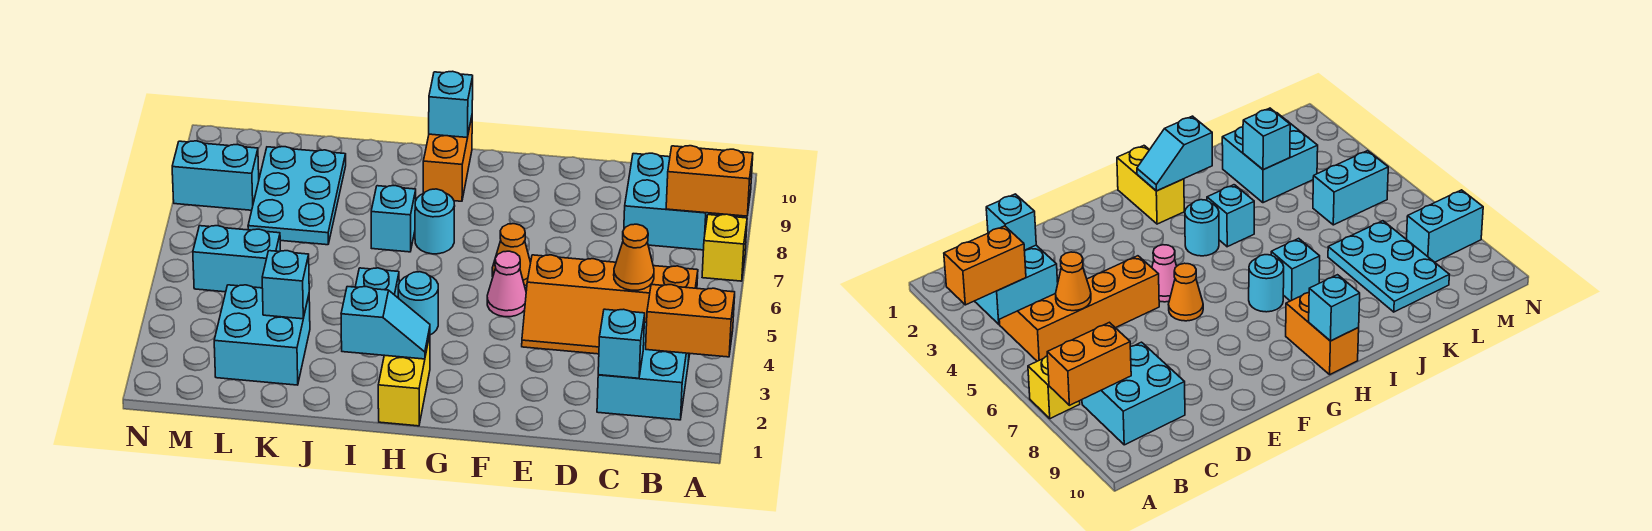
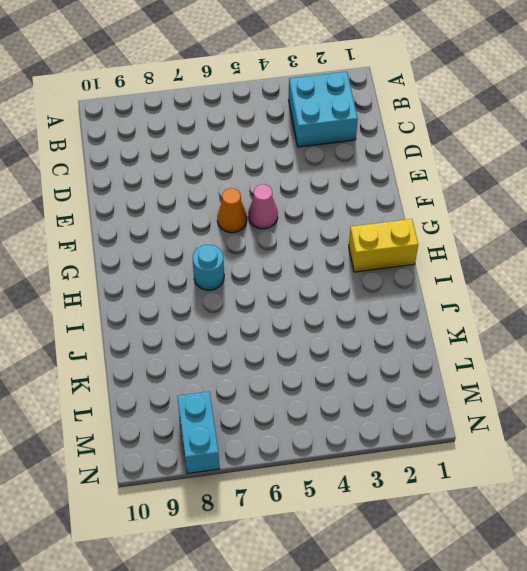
none -> yellow brick A7 level 1
none -> orange slope B4:E5 level 1 top 5
none -> cyan brick B8:C9 level 1

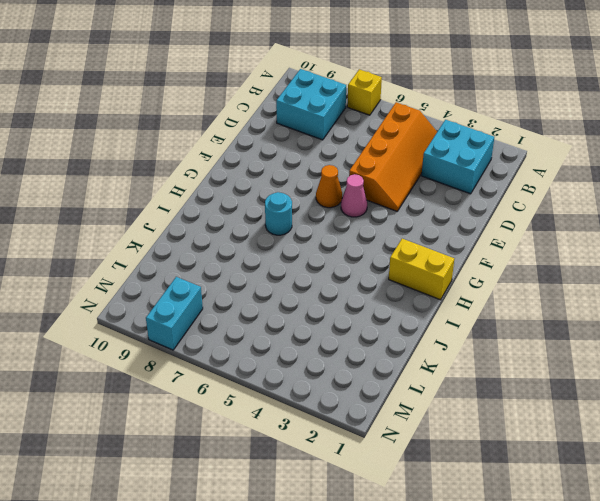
none -> cyan round brick H4 level 1
none -> orange brick H9:H10 level 1
none -> cyan brick I4 level 1

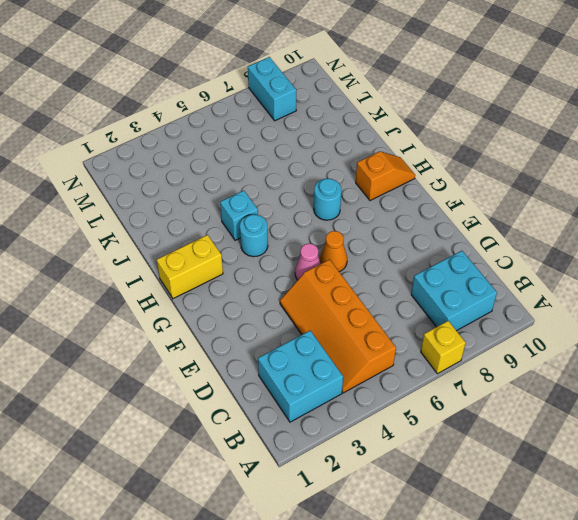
orange slope H9:H10 level 1 top 9 -> orange brick H9:H10 level 1
none -> cyan brick I7 level 1
none -> cyan brick K2:L3 level 1
none -> cyan plate K7:L9 level 1

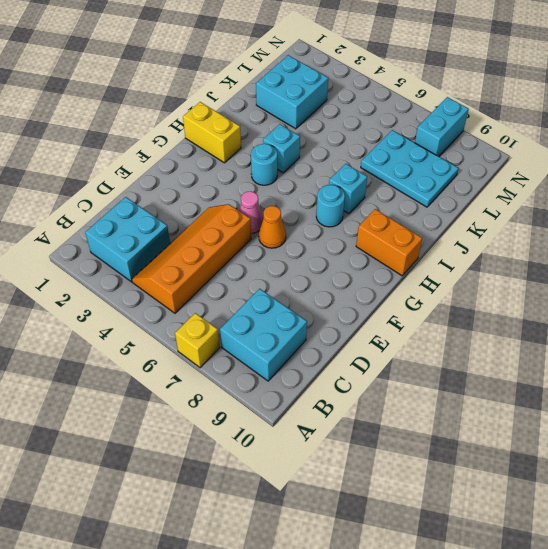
none -> cyan brick L5:M5 level 1
none -> orange brick A3:B3 level 2
none -> orange brick A8:B8 level 2

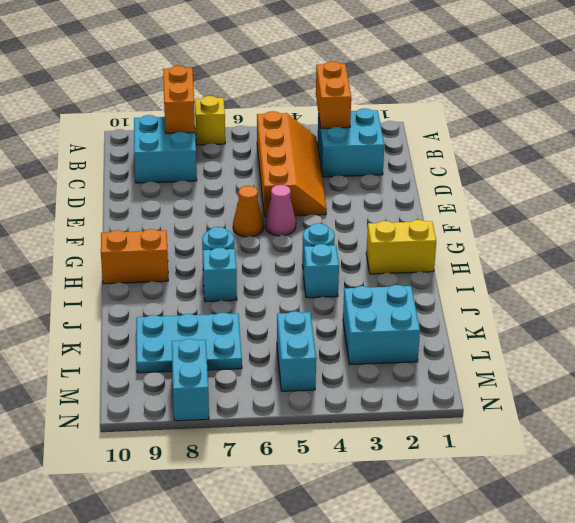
none -> cyan brick C2 level 2
none -> orange cone C5 level 2
none -> cyan slope H2:I2 level 2 top I

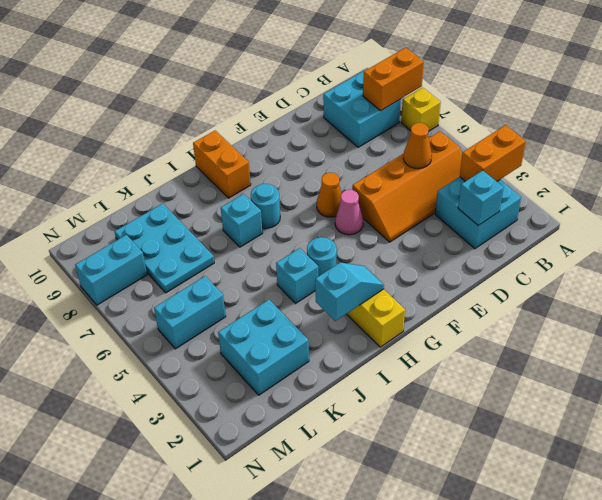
none -> cyan brick H10 level 2
none -> cyan brick K3 level 2

